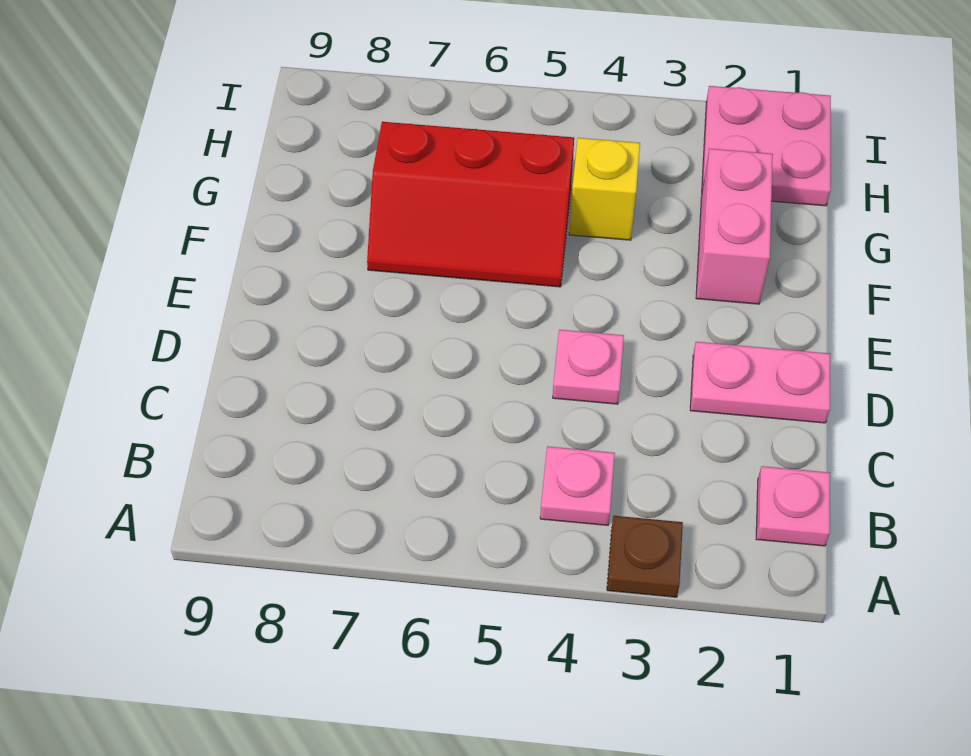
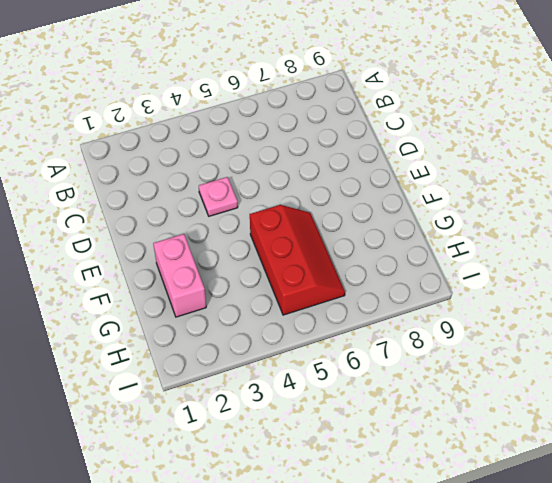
red slope F5:H6 level 1 top 5 -> red slope F5:G7 level 1 top G
none -> brown plate A3 level 1
none -> pink plate B1 level 1

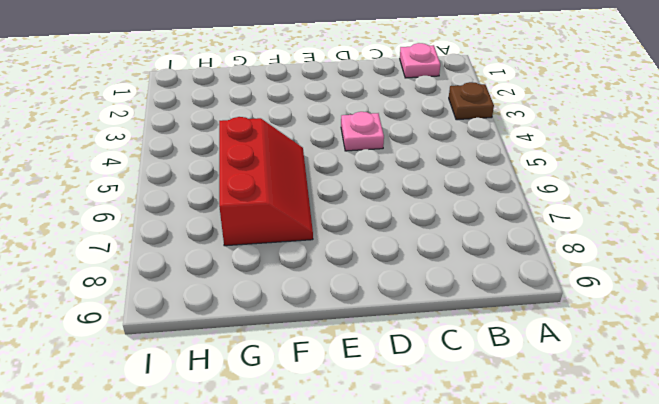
none -> pink plate B4 level 1
none -> pink plate D1:D2 level 1

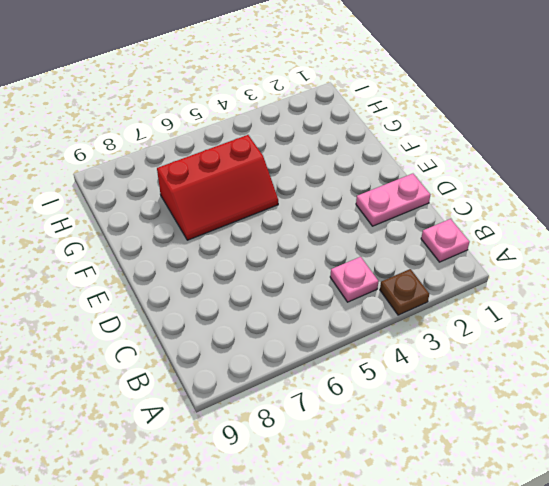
none -> pink plate D4 level 1
none -> pink brick F2:G2 level 1

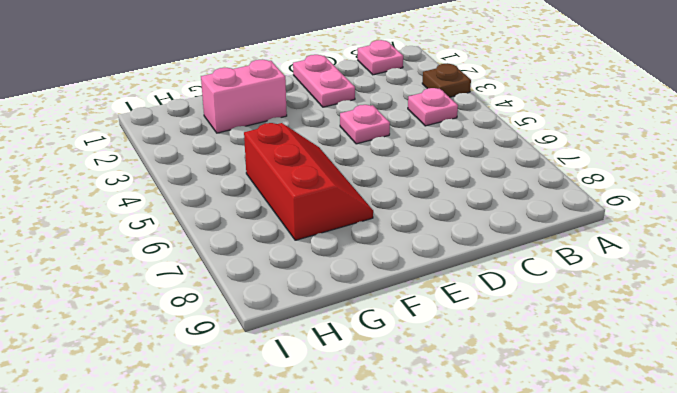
none -> yellow brick G4 level 1
none -> pink plate H1:I2 level 1

